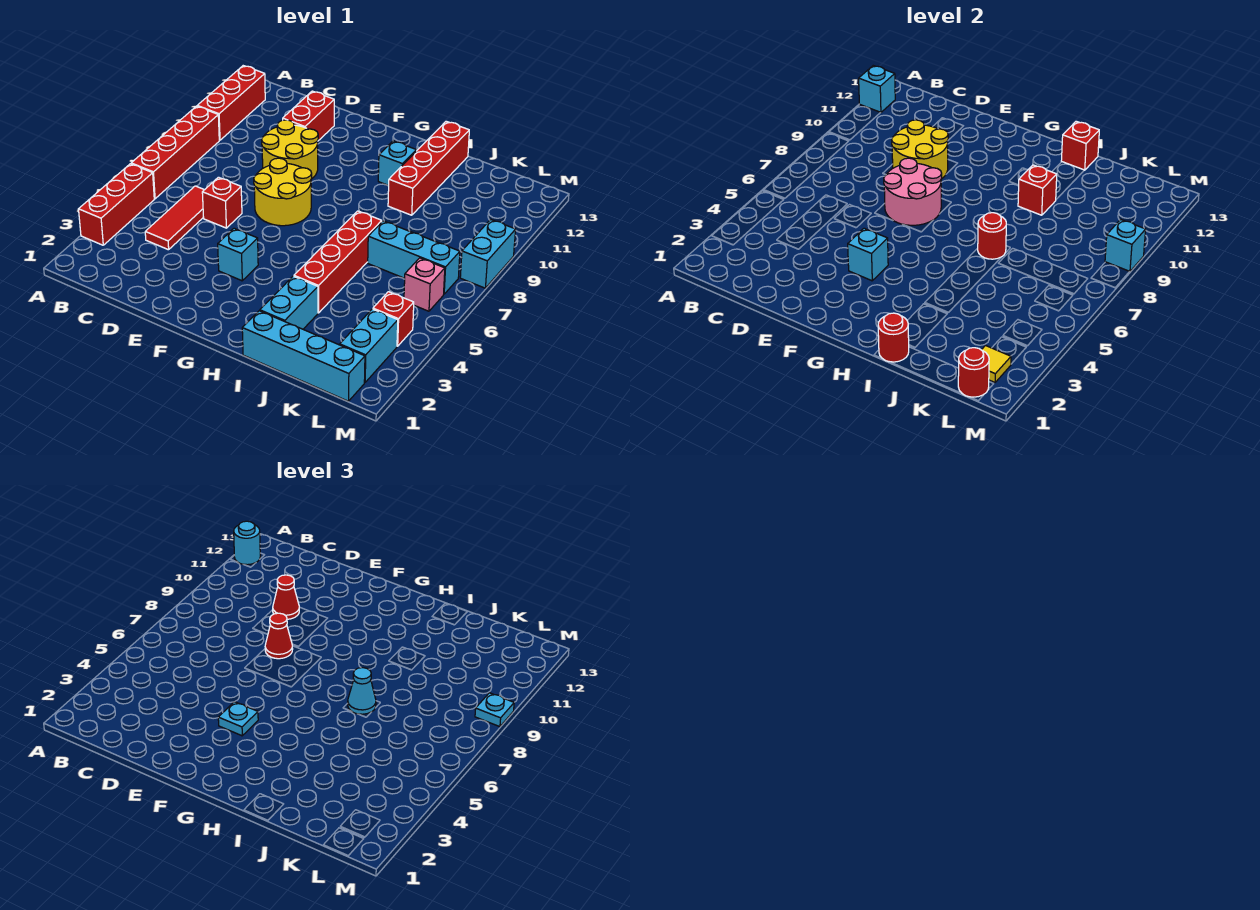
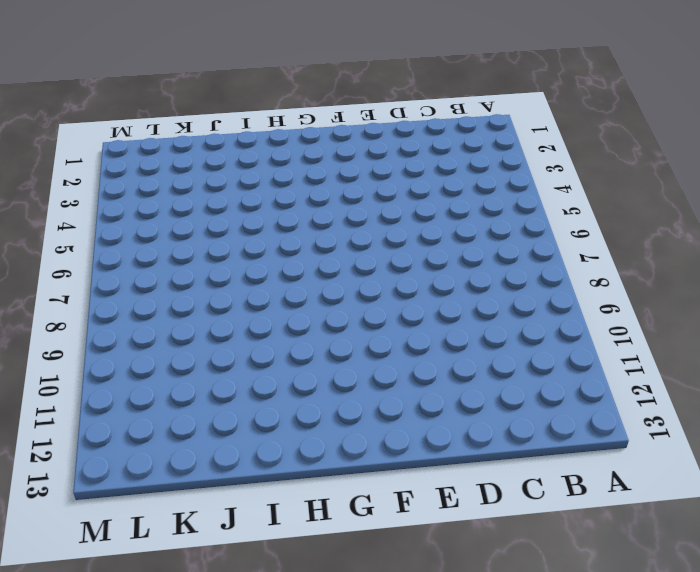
none -> red brick A3:A5 level 1
none -> red brick A6:A9 level 1
none -> red brick A10:A12 level 1
none -> red tile C4:C6 level 1

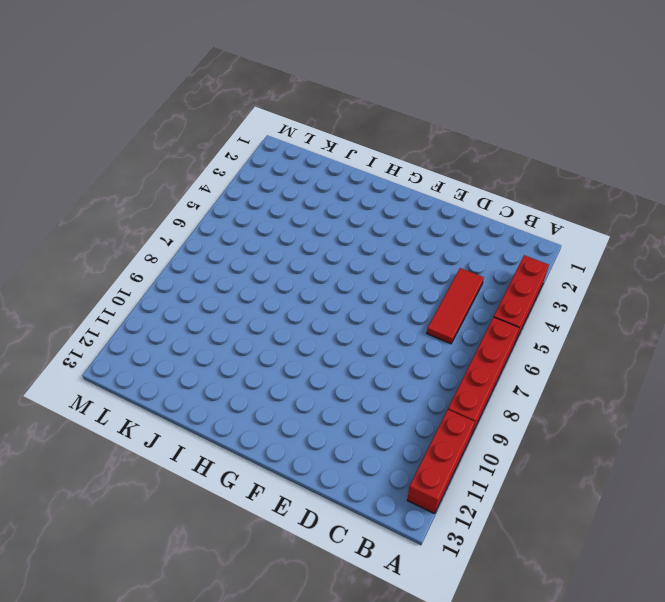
none -> red brick D6 level 1
none -> yellow round brick D9:E10 level 1
none -> red brick D11:D12 level 1
none -> yellow round brick E7:F8 level 1

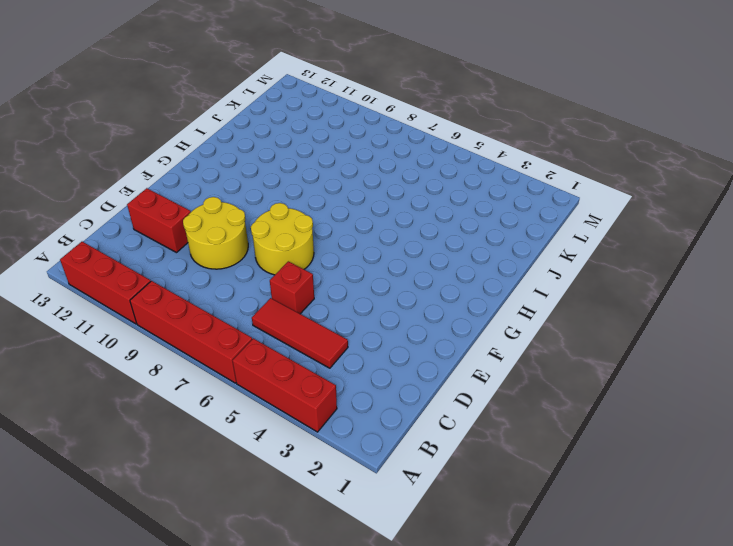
none -> cyan brick F4 level 1
none -> cyan brick H11 level 1
none -> cyan brick I1:L1 level 1
none -> cyan brick I2:I3 level 1

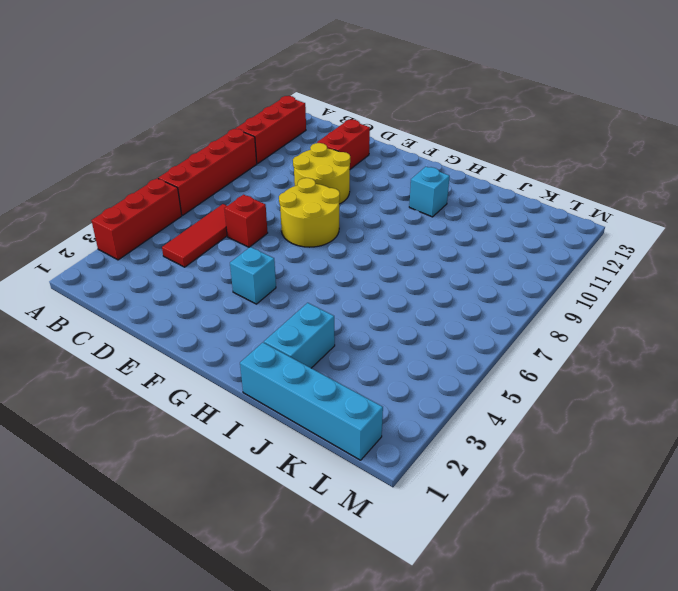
none -> red brick I4:I7 level 1
none -> red brick I10:I13 level 1
none -> cyan brick J7:L7 level 1
none -> cyan brick L2:L3 level 1

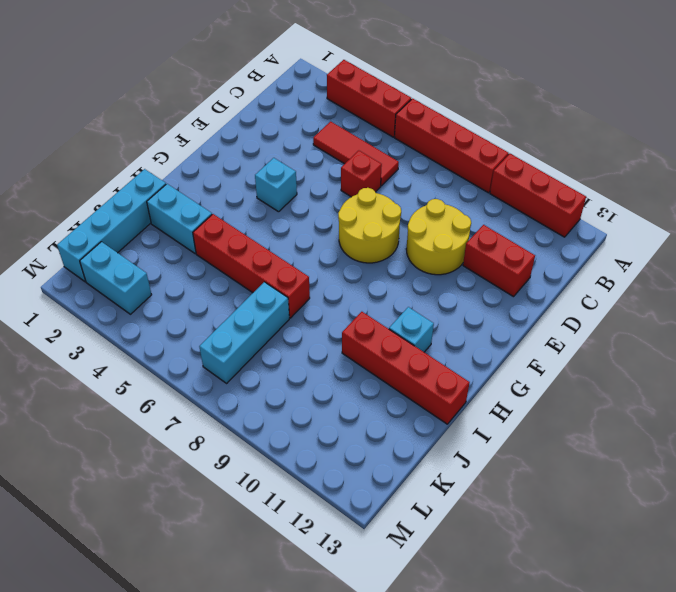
none -> red brick L4 level 1
none -> pink brick L6 level 1
none -> cyan brick M8:M9 level 1
none -> cyan brick A12 level 2

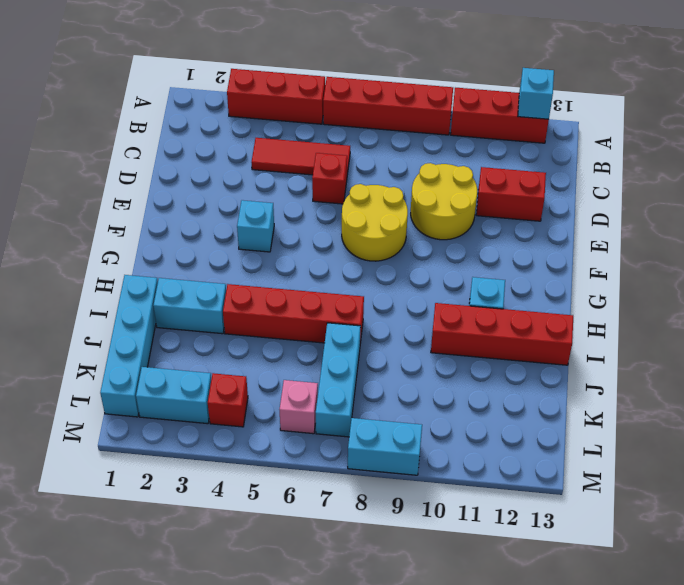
none -> yellow round brick D9:E10 level 2
none -> pink round brick E7:F8 level 2
none -> cyan brick F4 level 2
none -> red round brick I1 level 2

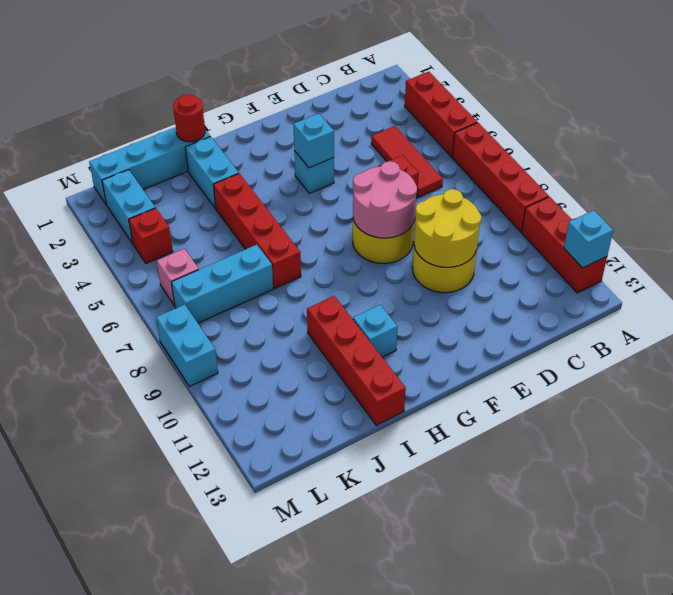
none -> red brick D11:D12 level 1
none -> red round brick I7 level 2
none -> red brick I10 level 2
none -> red brick I13 level 2

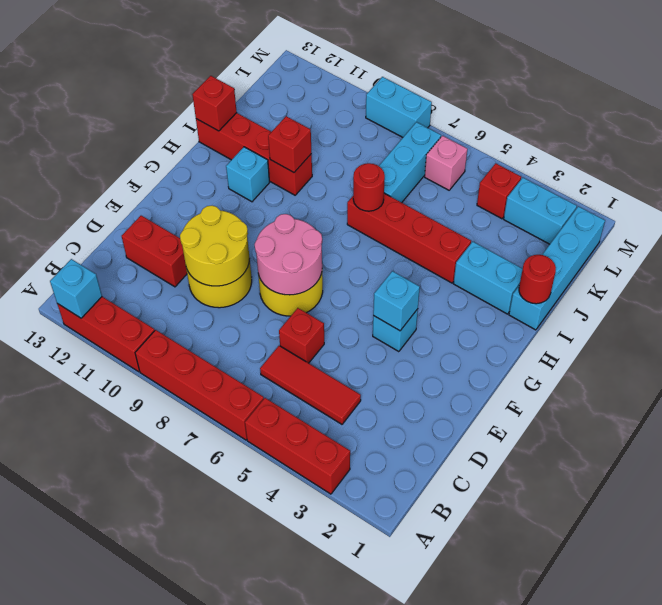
none -> red round brick L1 level 2
none -> yellow tile L2 level 2
none -> cyan brick M9 level 2
none -> cyan round brick A12 level 3

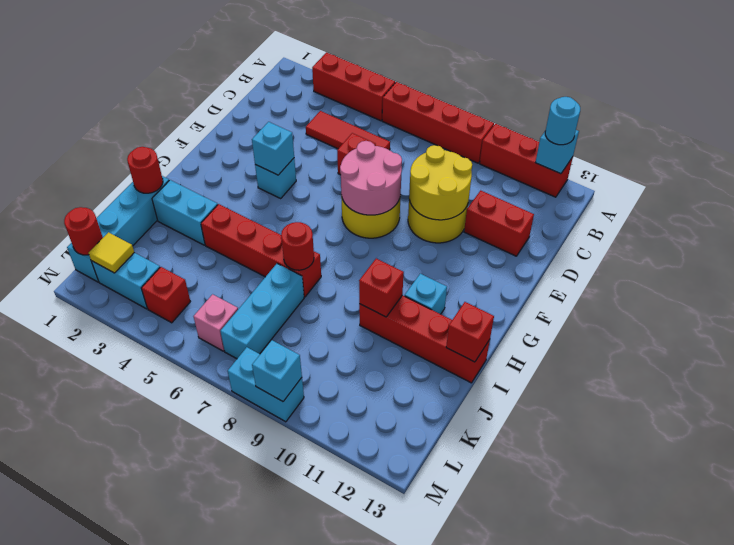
none -> red cone D10 level 3
none -> red cone E8 level 3
none -> cyan plate F4 level 3
none -> cyan cone I7 level 3

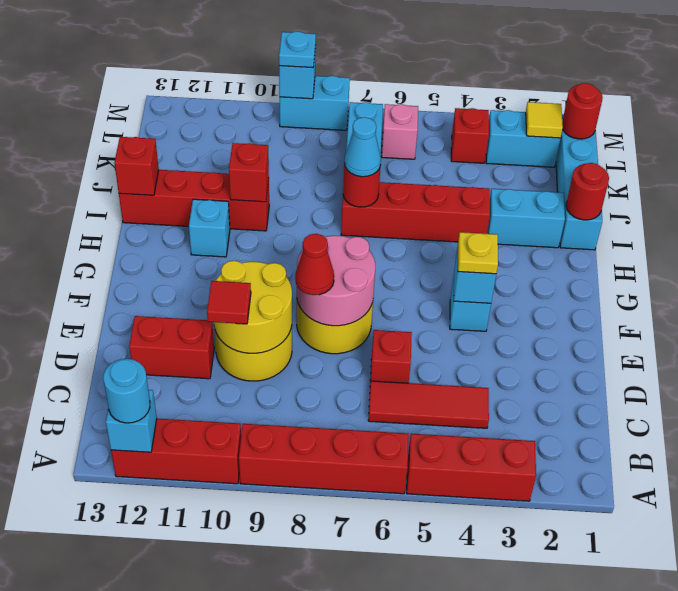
red tile D10 level 3 -> red cone D10 level 3
yellow plate F4 level 3 -> cyan plate F4 level 3

